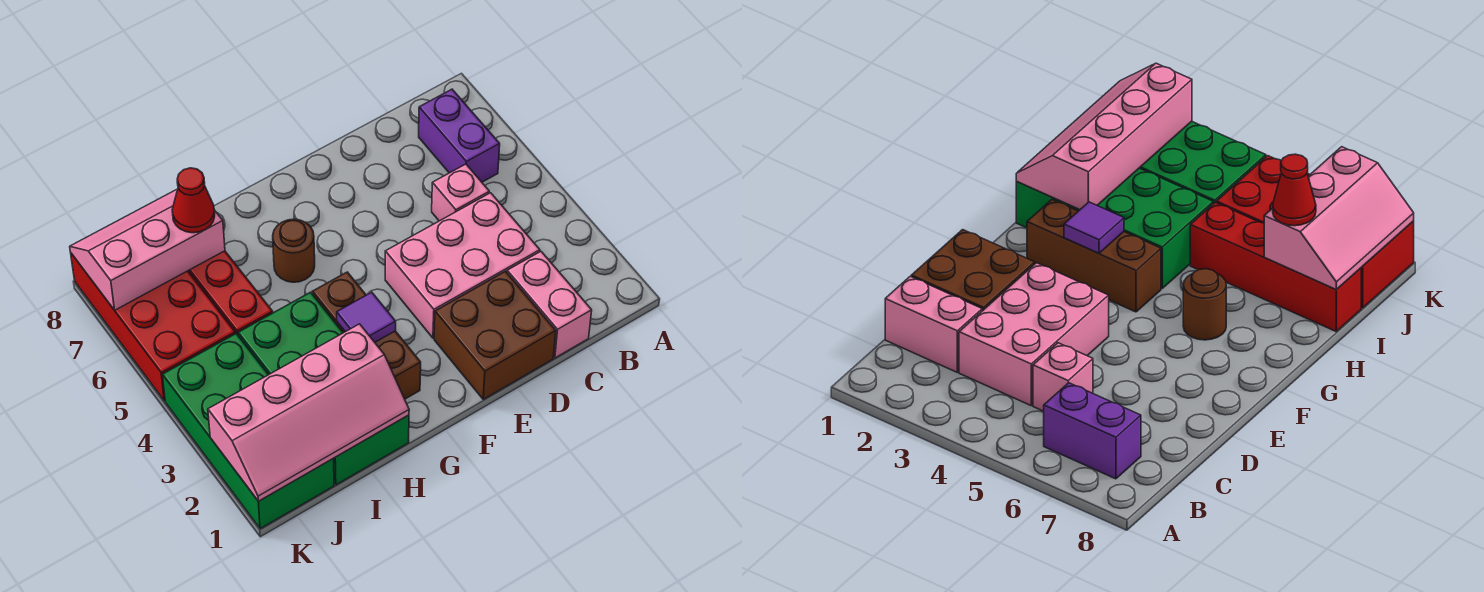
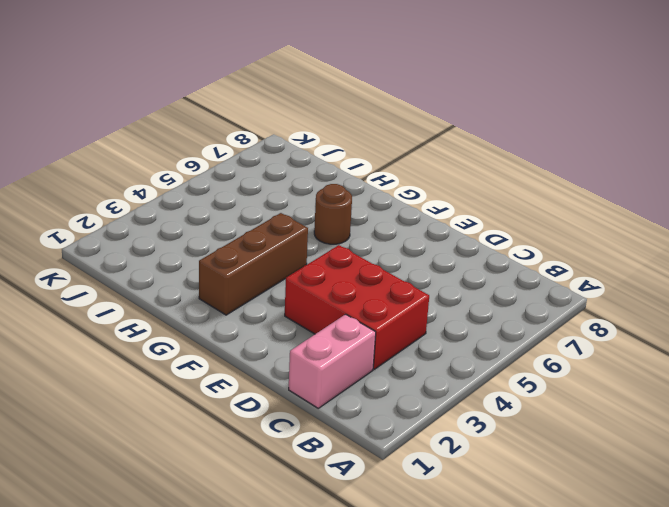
red brick C3:E4 level 1 -> pink brick C3:E4 level 1
none -> purple brick B6:B7 level 1
none -> pink brick C5 level 1
none -> brown brick D1:E2 level 1

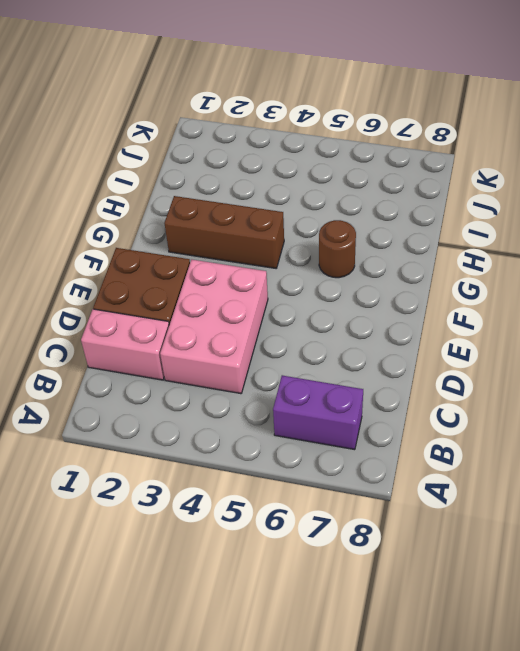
none -> pink brick C5 level 1
none -> green brick H1:I4 level 1
none -> red brick I5:I8 level 1

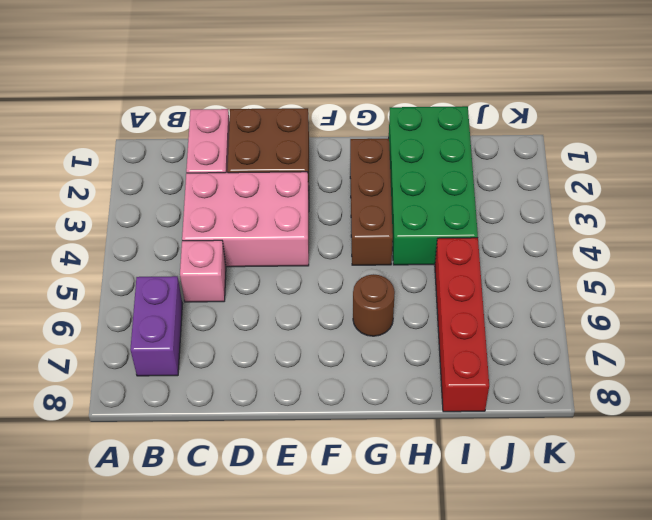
none -> green brick J1:K4 level 1
none -> red brick J5:K8 level 1
none -> purple tile G3 level 2

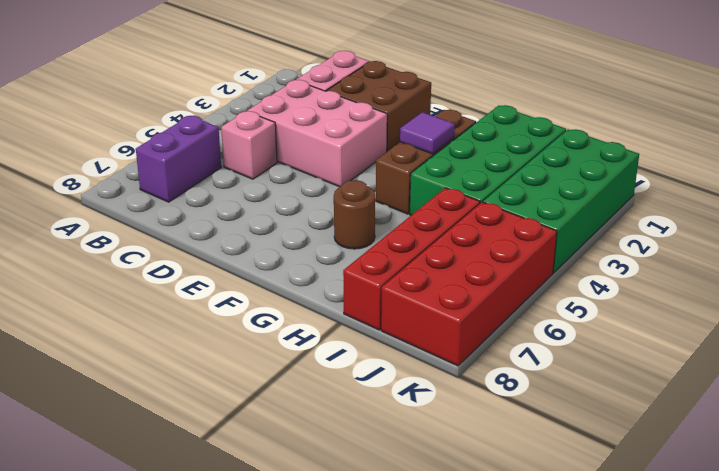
none -> pink slope H1:K2 level 2 top 2
none -> pink slope I7:K8 level 2 top 7
none -> red cone I7 level 3

